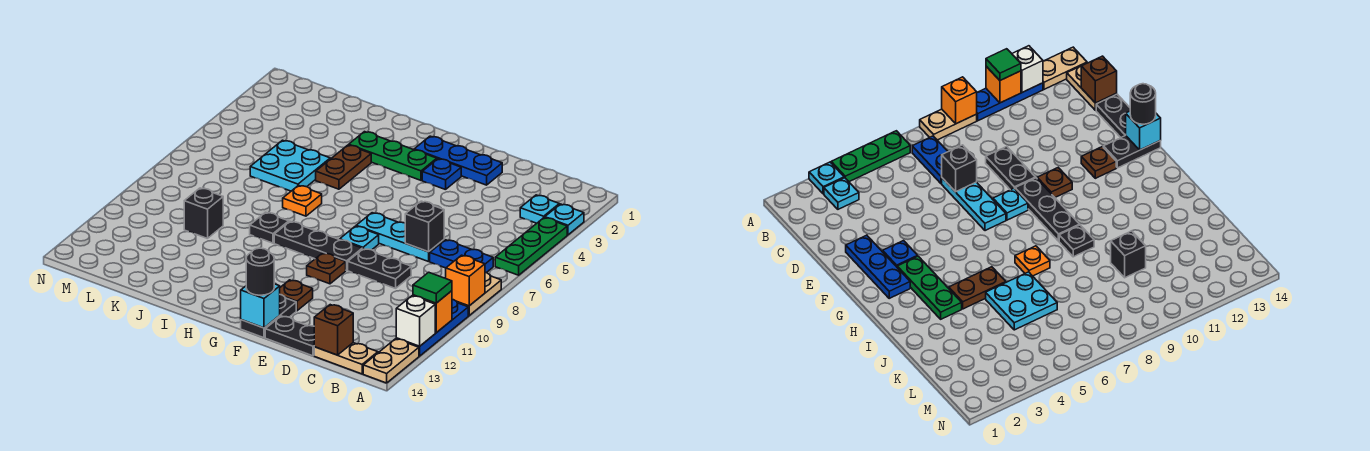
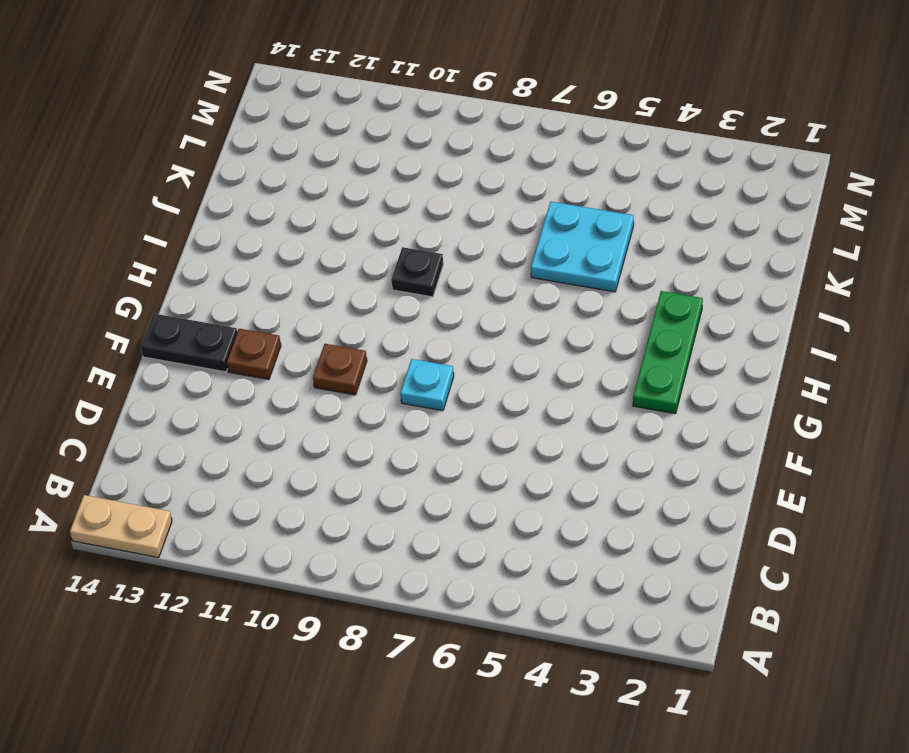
none -> cyan plate A3 level 1
none -> green plate A4:A6 level 1
none -> tan plate A8:A9 level 1
none -> blue plate A10:A12 level 1

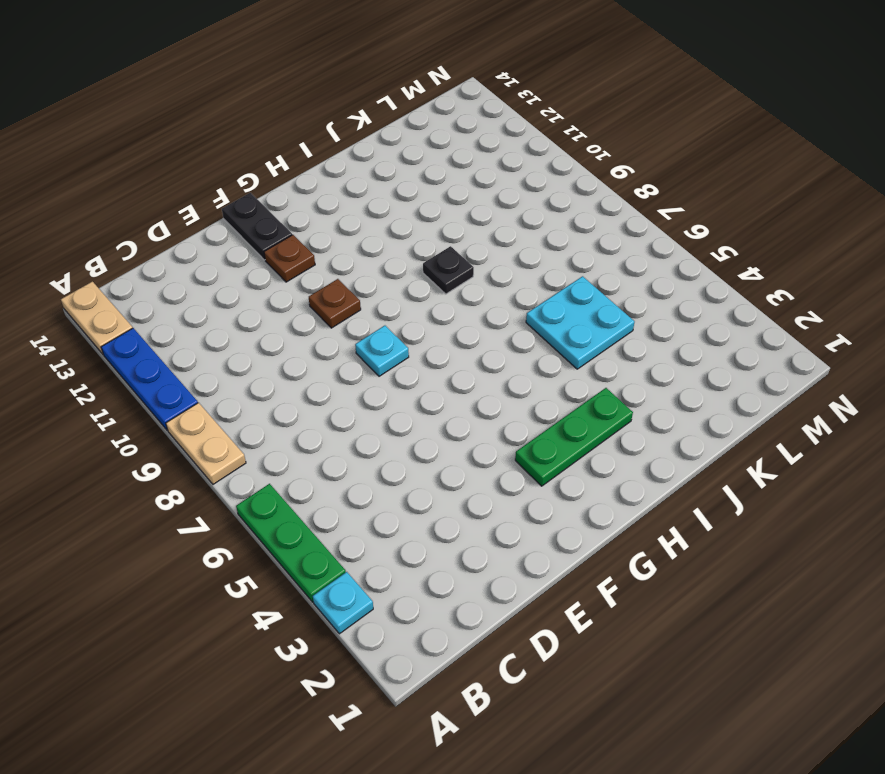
none -> cyan plate B3 level 1
none -> blue plate B7:C7 level 1
none -> tan plate B14:C14 level 1
none -> cyan plate D7:F7 level 1

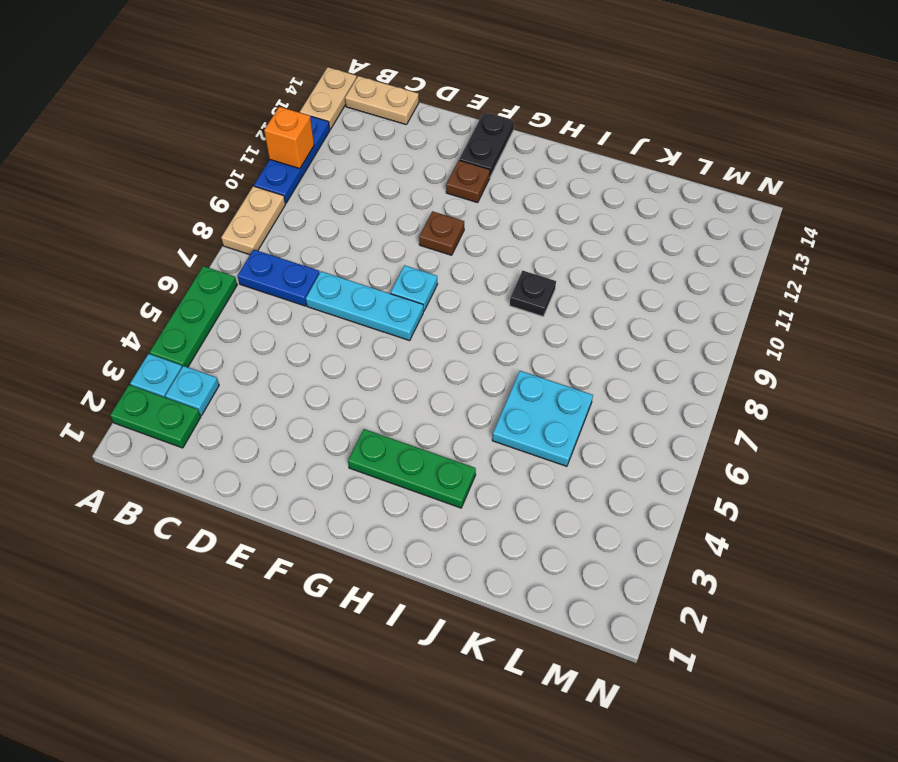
green plate A2:B2 level 1 -> none
none -> black plate D9:E9 level 1
none -> black plate D14:E14 level 1
none -> blue plate E2:G2 level 1
none -> blue plate F3 level 1

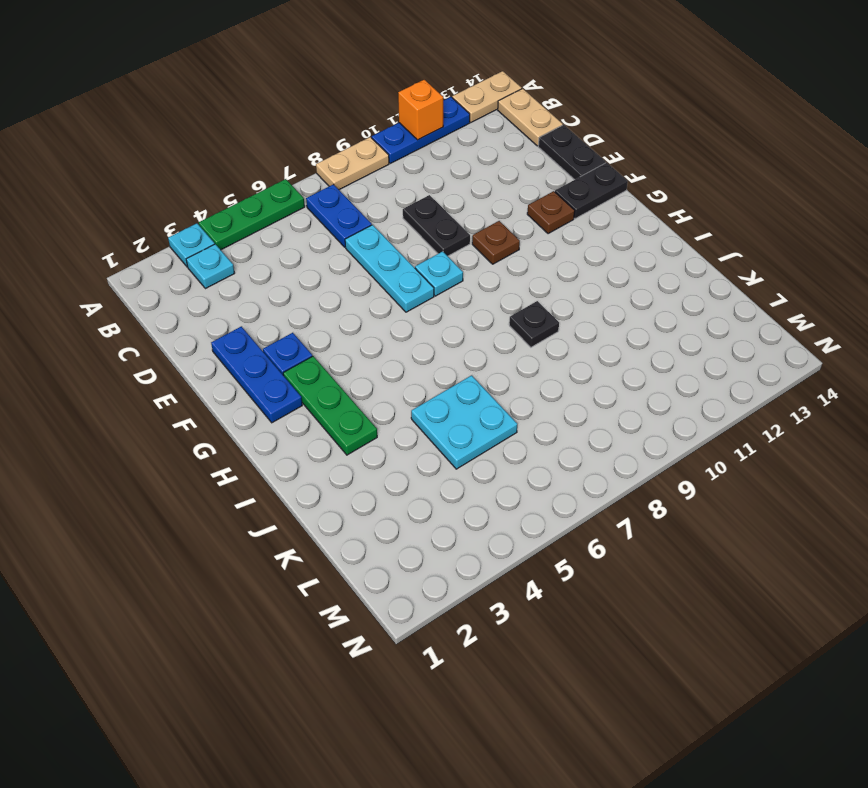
none -> black plate F9:H9 level 1
none -> brown plate I4:I5 level 1
none -> orange plate I7 level 1
none -> black brick K10 level 1

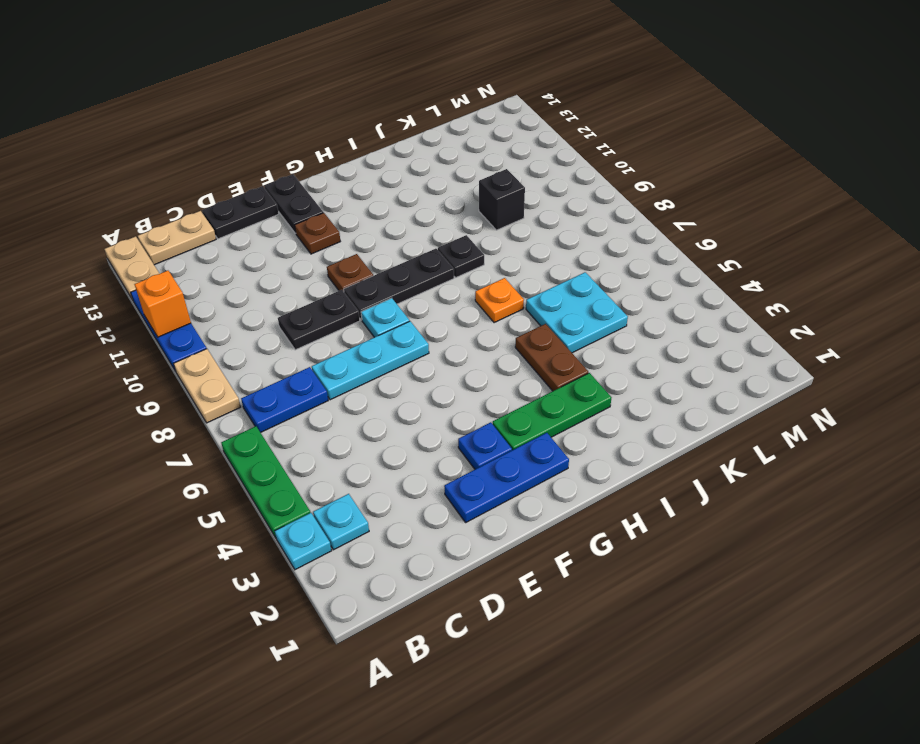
none -> orange brick A9 level 2
none -> white brick A12 level 2
none -> brown brick C14 level 2
none -> black brick D7 level 2

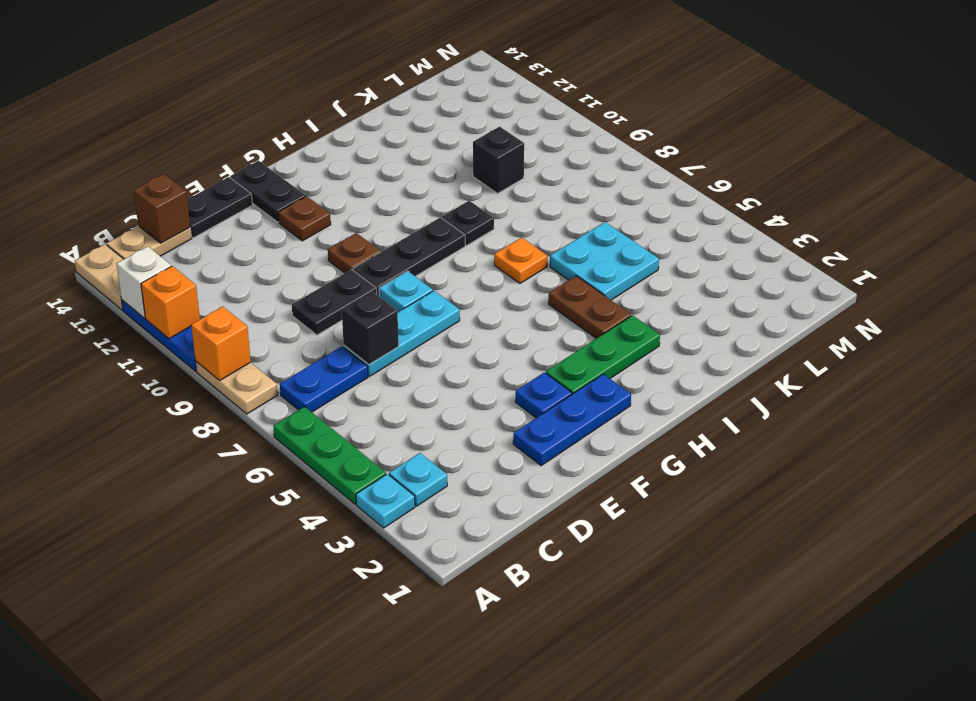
none -> cyan brick F14 level 2
none -> green tile A11 level 3
none -> black round brick F14 level 3

